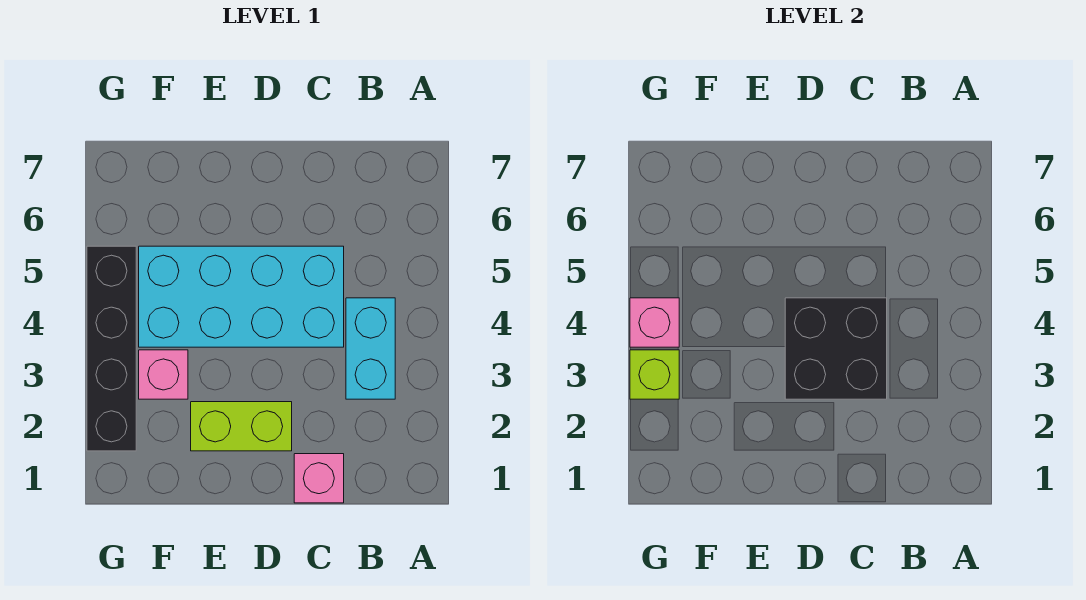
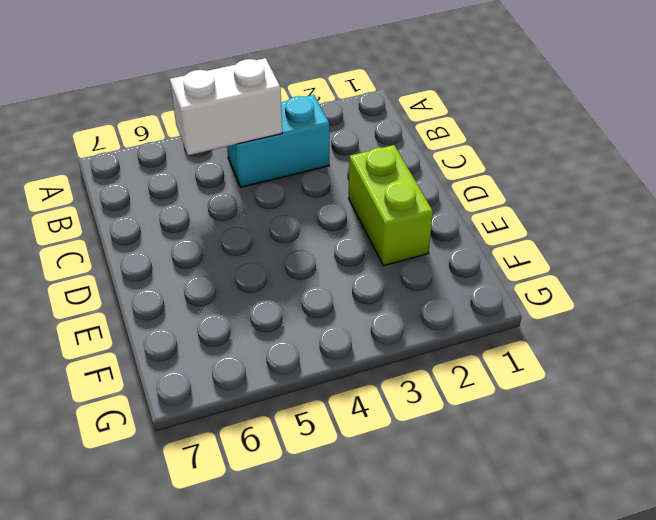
white brick B4:B5 level 2 -> none
none -> pink brick C1 level 1
none -> cyan brick C4:F5 level 1

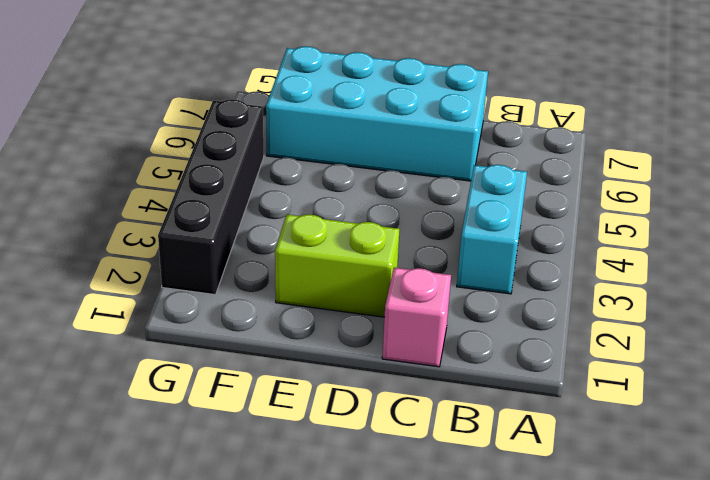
cyan brick C6:F7 level 1 -> cyan brick C4:F5 level 1
none -> pink brick F3 level 1
none -> black brick C3:D4 level 2

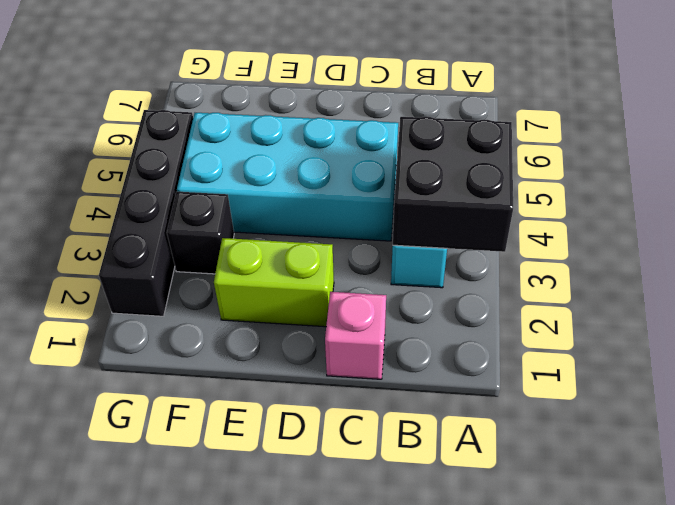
black brick A3:B4 level 2 -> black brick C3:D4 level 2
black brick F3 level 1 -> pink brick F3 level 1
none -> lime brick G3 level 2
none -> pink brick G4 level 2

